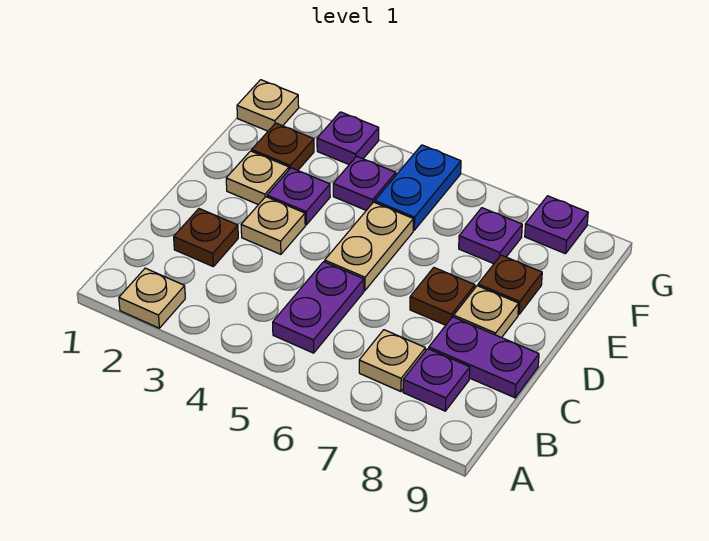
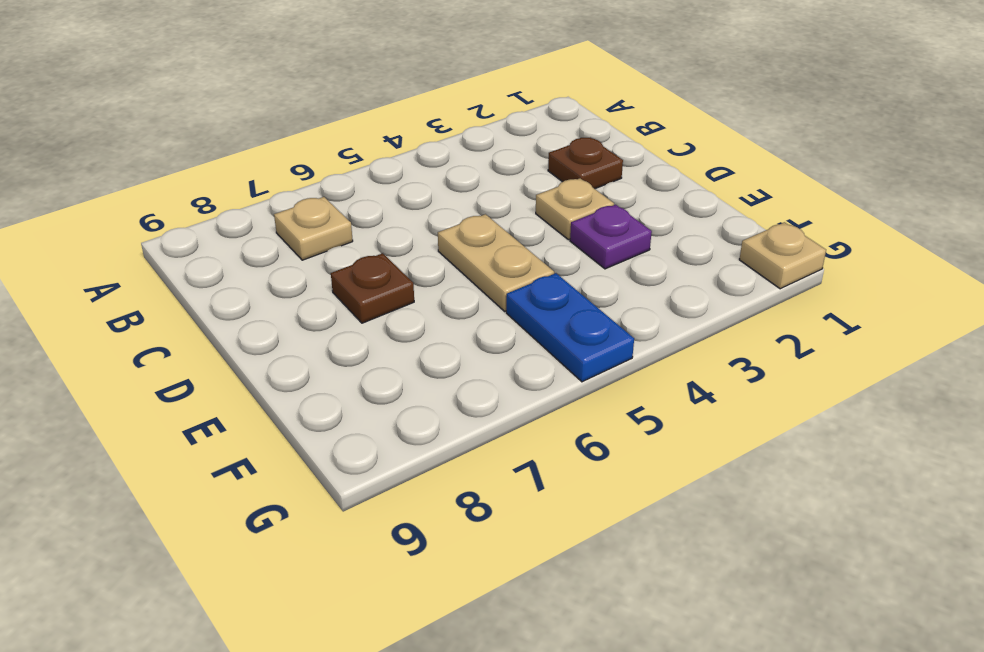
none -> tan plate A2 level 1
none -> purple plate B5:C5 level 1
none -> purple plate B8 level 1

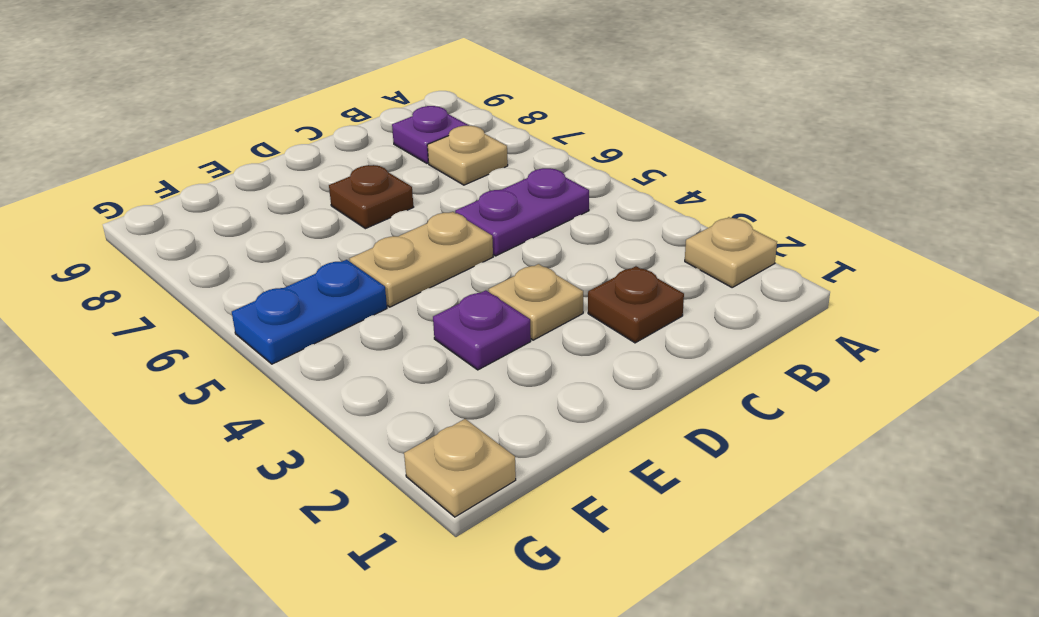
none -> purple plate C8:C9 level 1
none -> tan plate D8 level 1
none -> tan plate E2 level 1

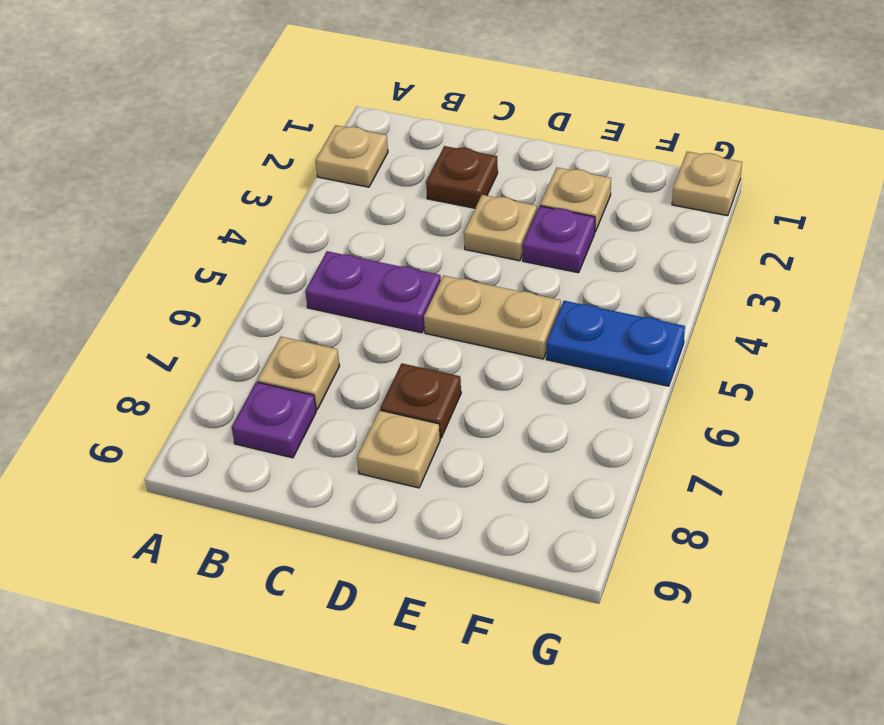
none -> purple plate C8:C9 level 1
none -> brown plate E8 level 1
none -> brown plate F2 level 1

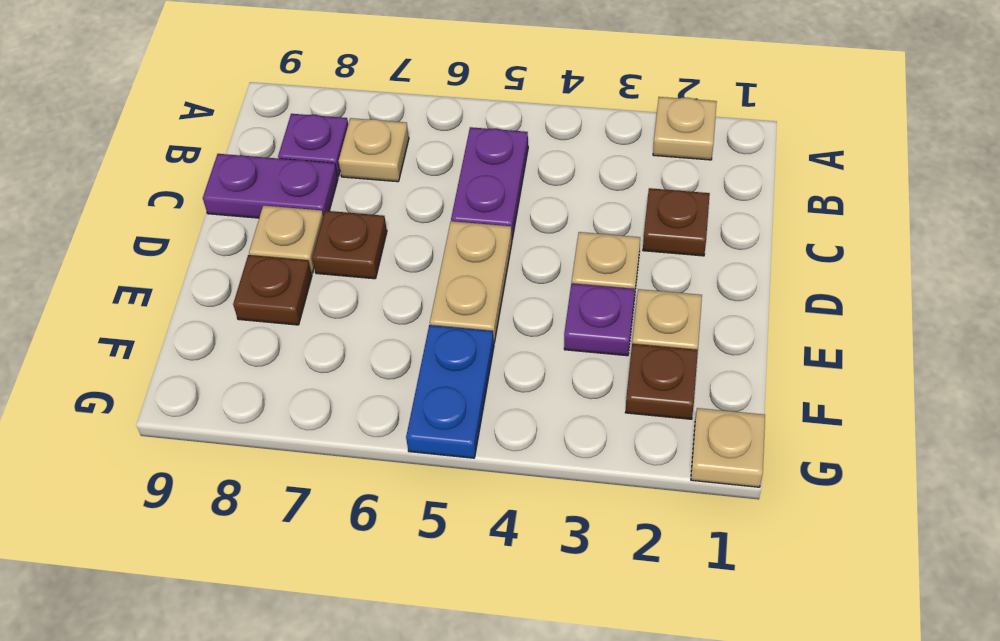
none -> purple plate F4 level 1
none -> purple plate F7 level 1
none -> purple plate G3 level 1

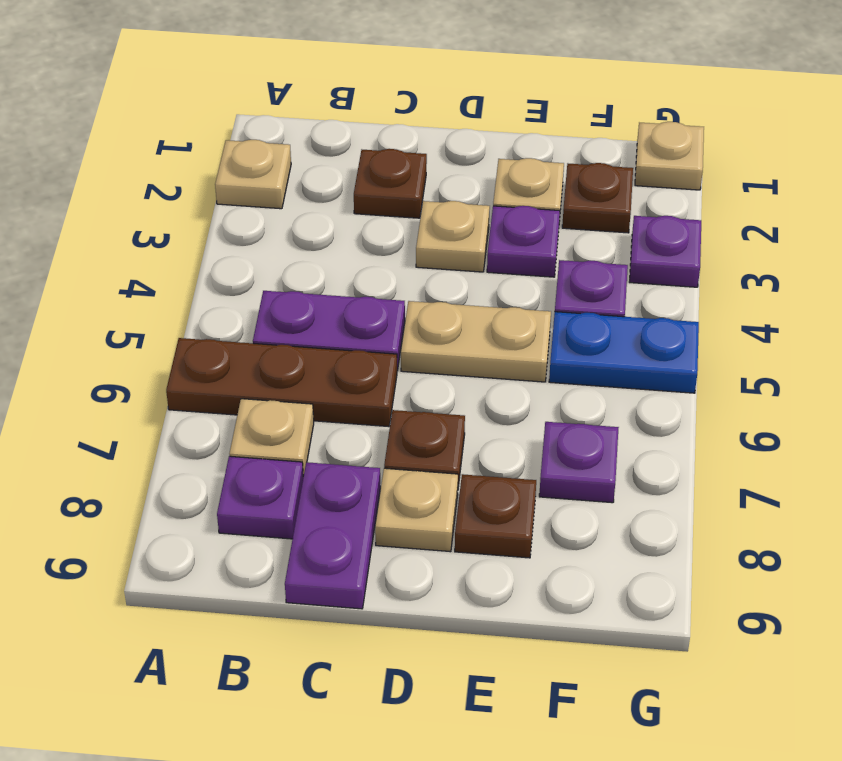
brown plate A6:C6 level 1 -> none
none -> purple plate G8 level 1

